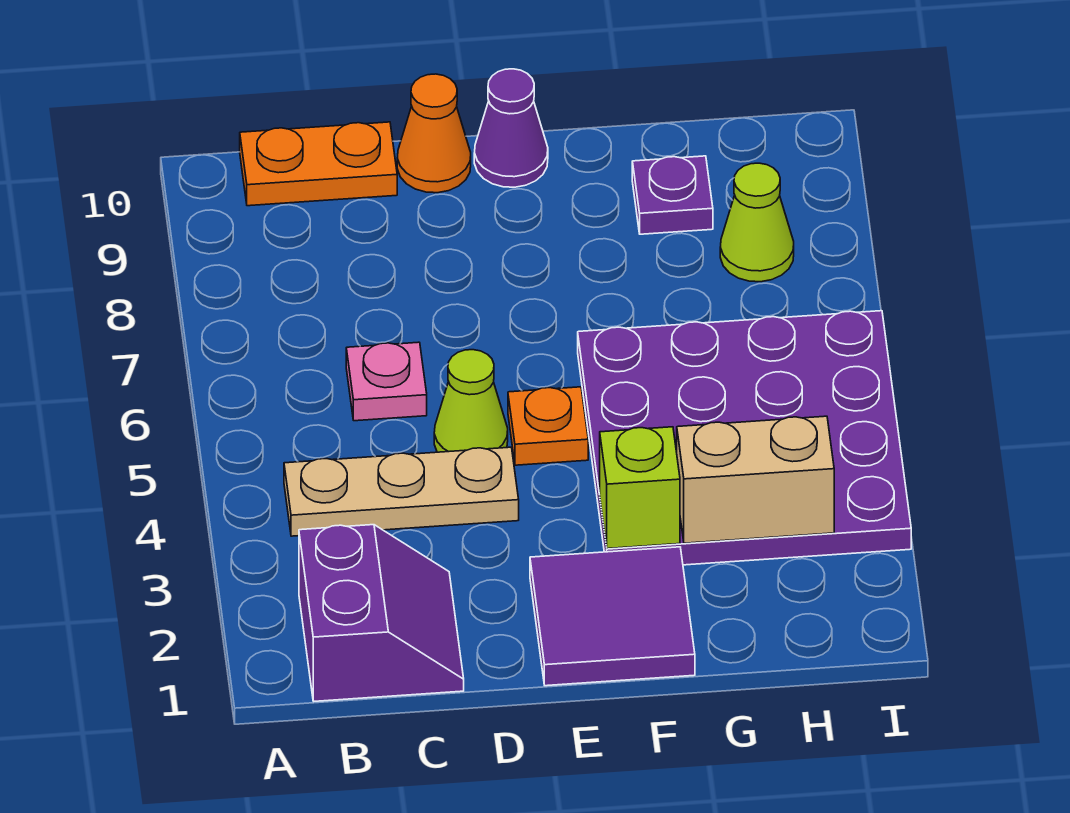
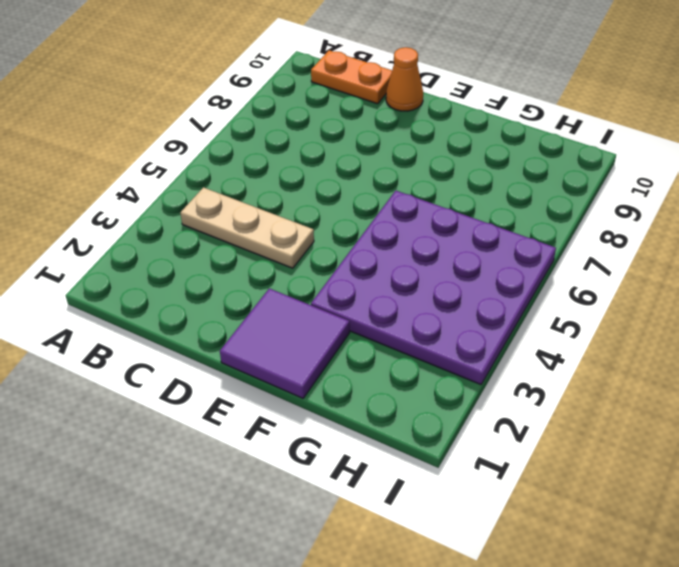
none -> purple slope B1:C2 level 1 top B
none -> pink plate C6 level 1
none -> lime cone D5 level 1

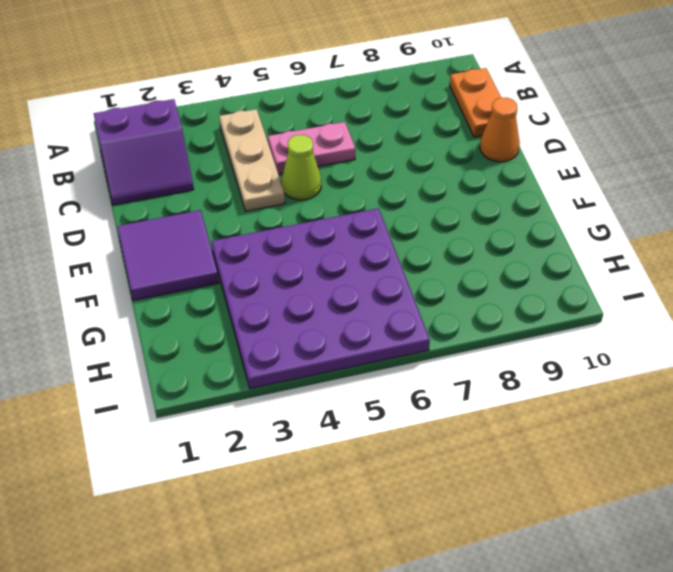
pink plate C5:C6 level 1 -> pink plate C6 level 1
none -> orange plate E5 level 1
none -> purple cone E10 level 1
none -> purple plate G9 level 1

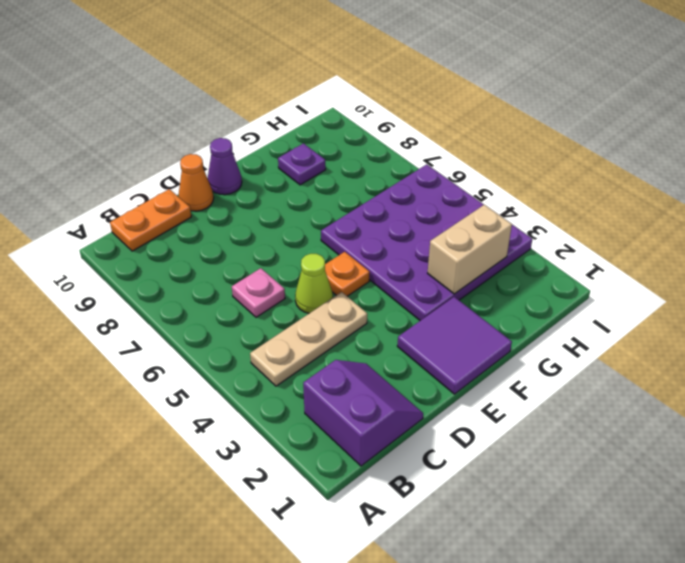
none -> lime cone H8 level 1
none -> lime brick F3 level 2

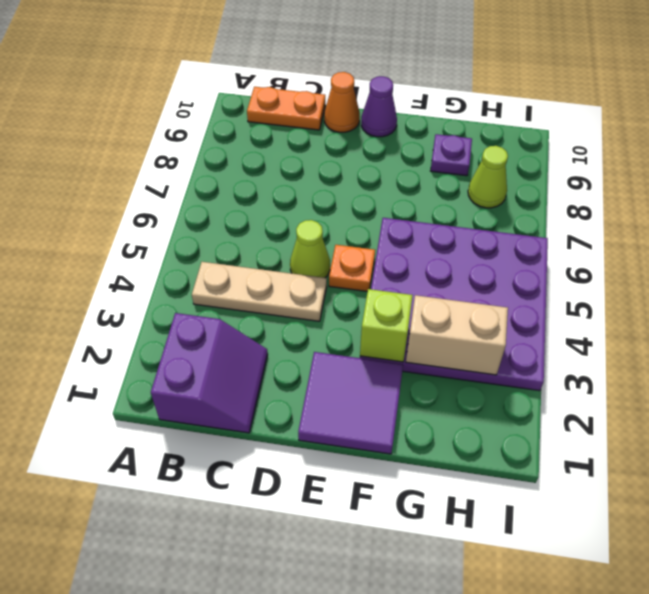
none -> pink plate C6 level 1

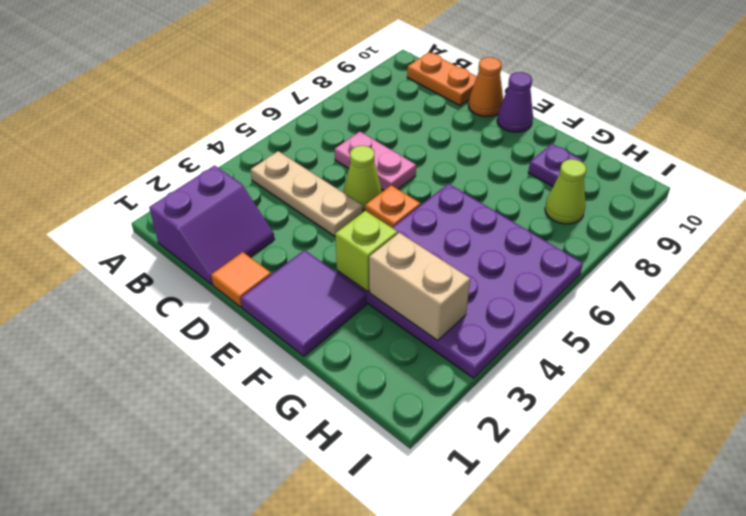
pink plate C6:D6 level 1 -> pink plate C6 level 1
orange tile D1 level 1 -> none

